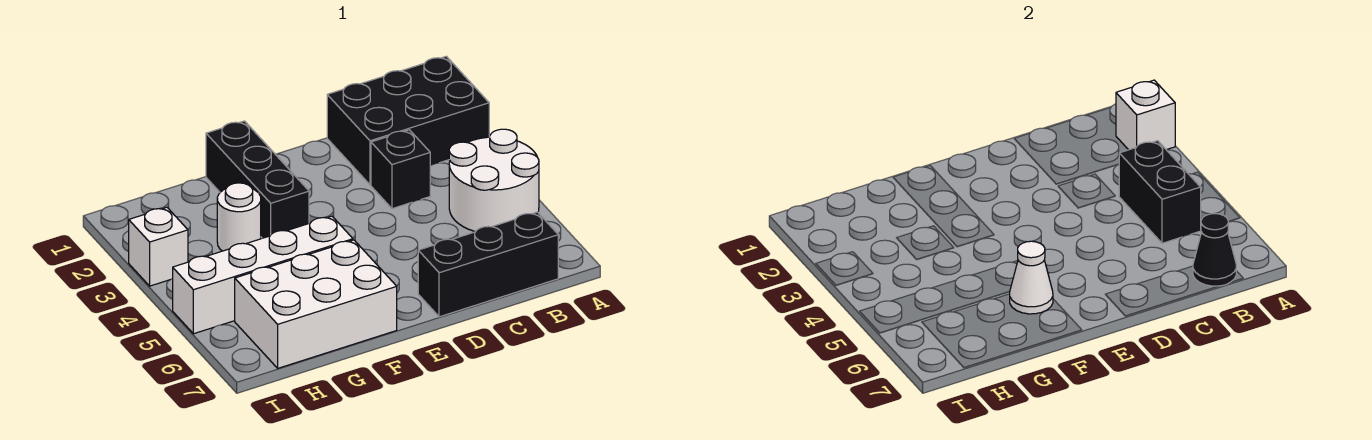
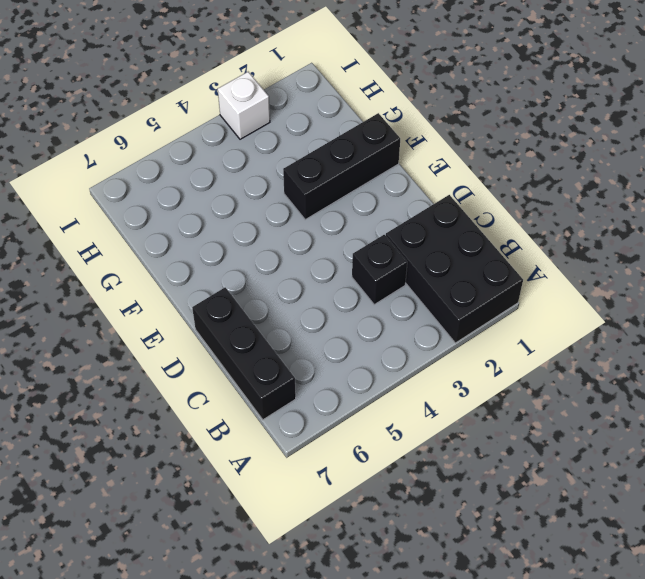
none -> white round brick A4:B5 level 1
none -> white brick F5:I5 level 1
none -> white brick F6:H7 level 1

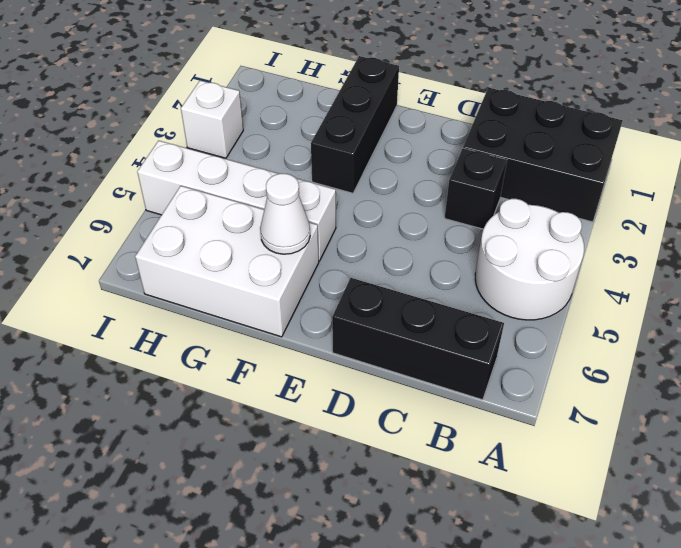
none -> white round brick G3 level 1
none -> white brick A2 level 2
none -> black brick B4:B5 level 2

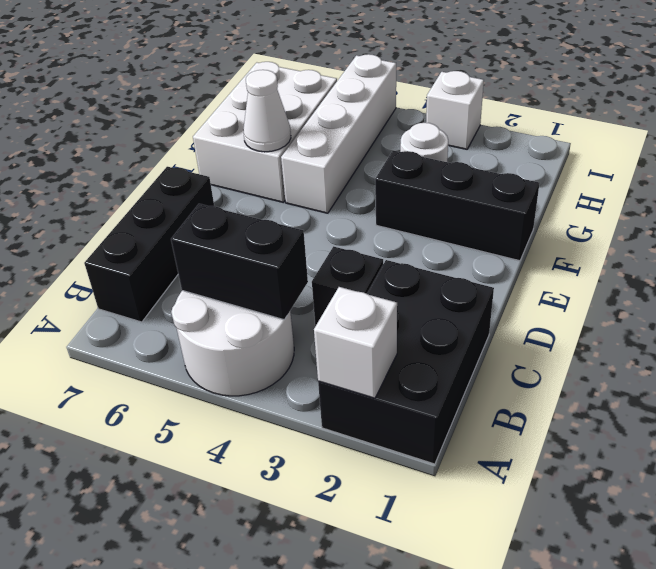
none -> black cone B7 level 2

